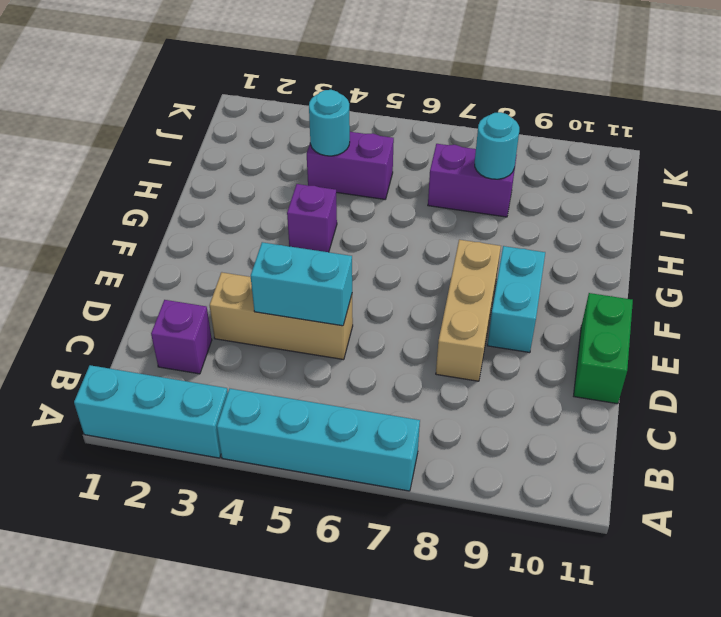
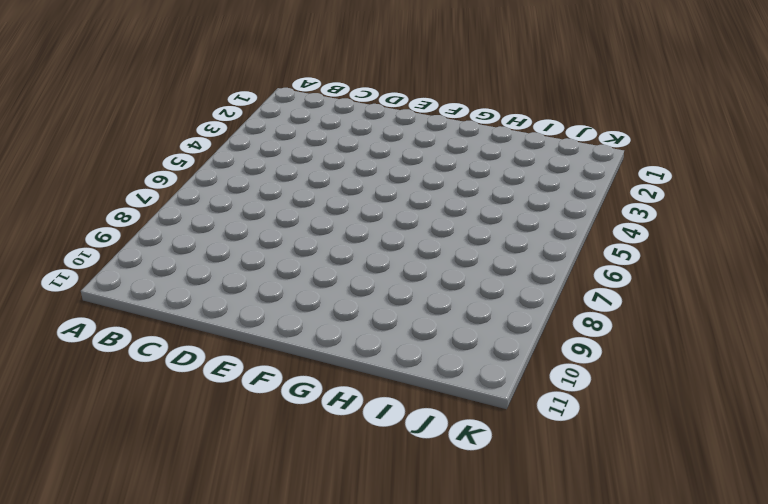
none -> cyan brick A1:A3 level 1
none -> cyan brick A4:A7 level 1
none -> purple brick C2 level 1

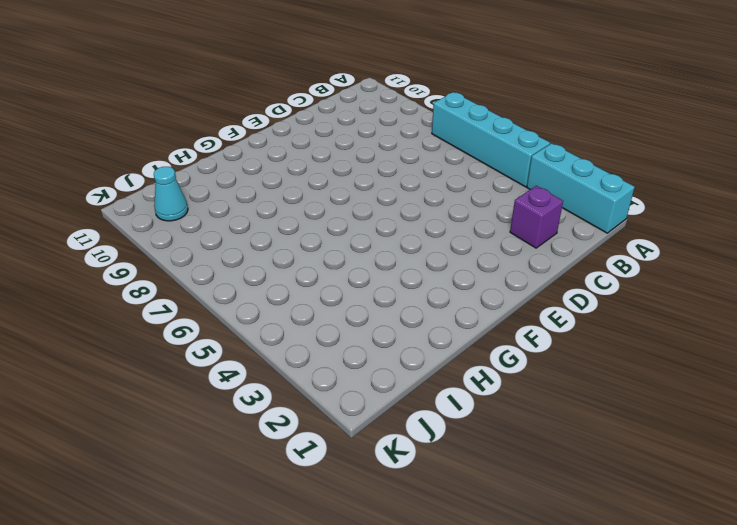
cyan cone J10 level 1 -> none
none -> tan brick D3:D5 level 1
none -> tan brick D8:F8 level 1
none -> green brick D11:E11 level 1

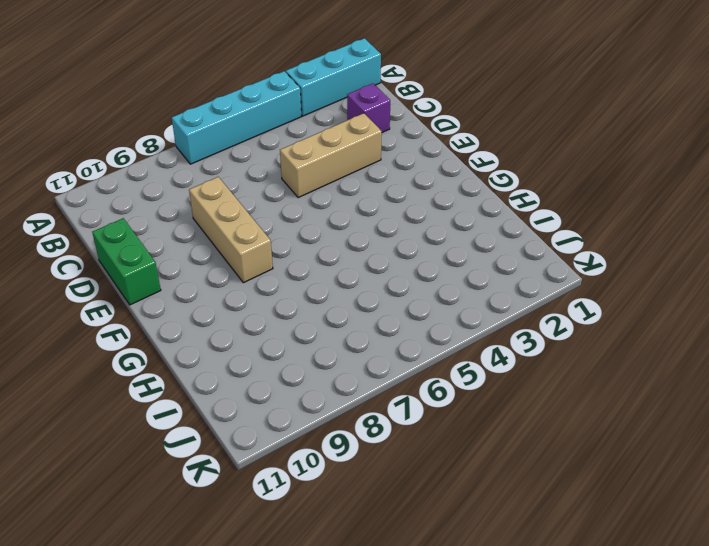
none -> cyan brick E9:F9 level 1
none -> purple brick G4 level 1
none -> purple brick I4:I5 level 1

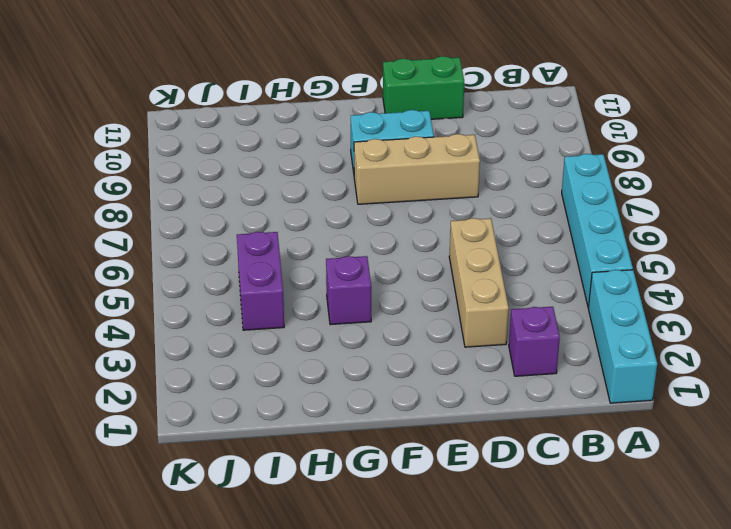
none -> purple brick I7:I8 level 1
none -> cyan brick D4:D5 level 2
none -> cyan round brick I4 level 2

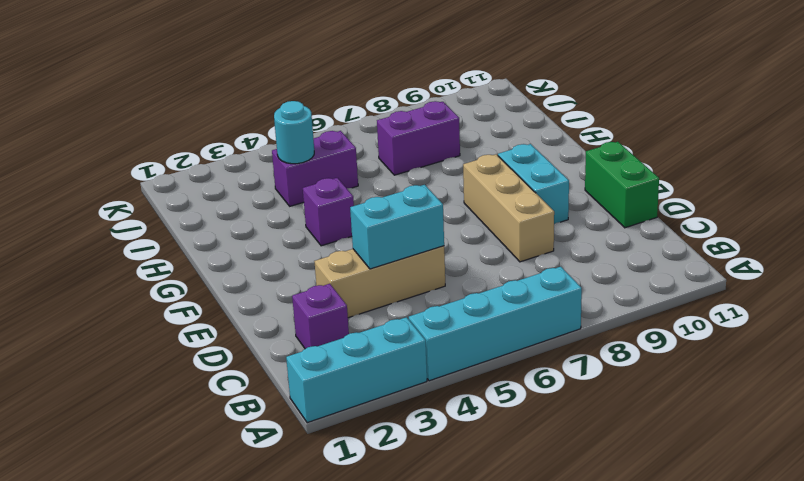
none -> cyan round brick I8 level 2

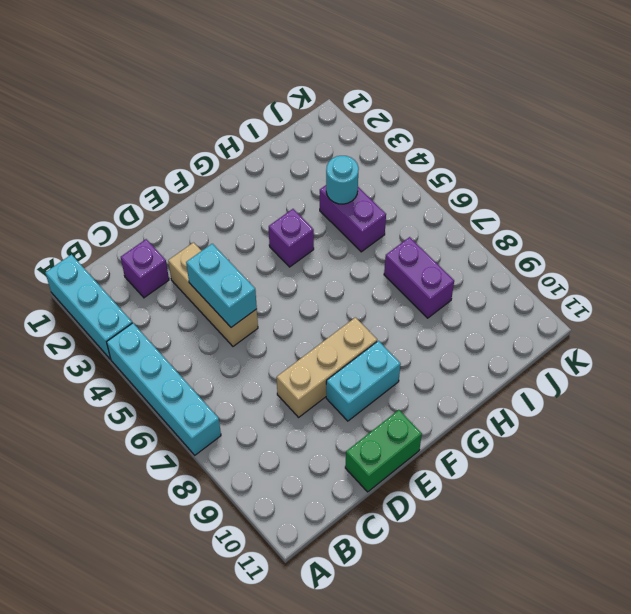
none -> cyan round brick I8 level 2

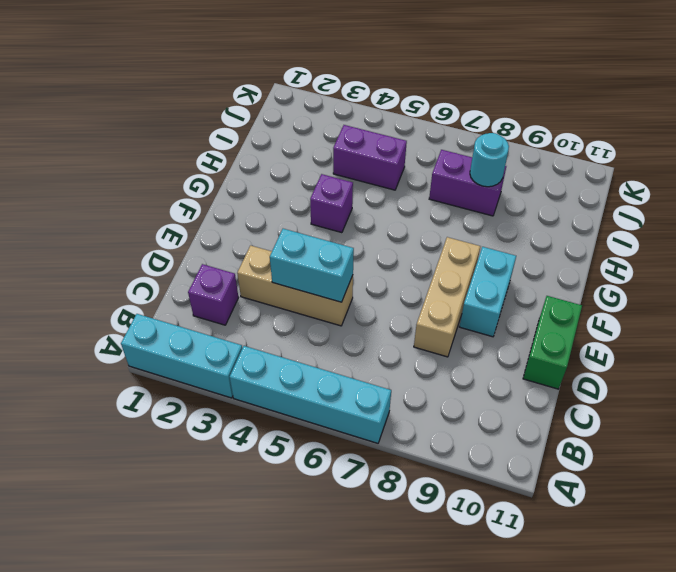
none -> cyan round brick I4 level 2

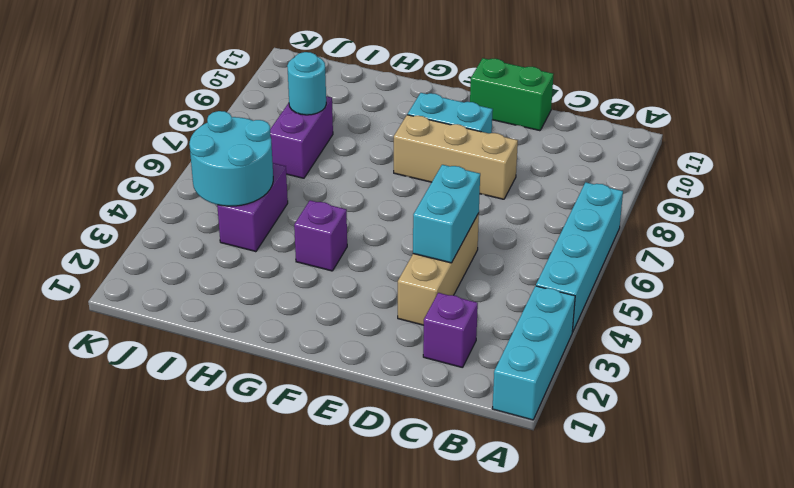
cyan round brick I4:J5 level 2 -> cyan round brick I4 level 2

